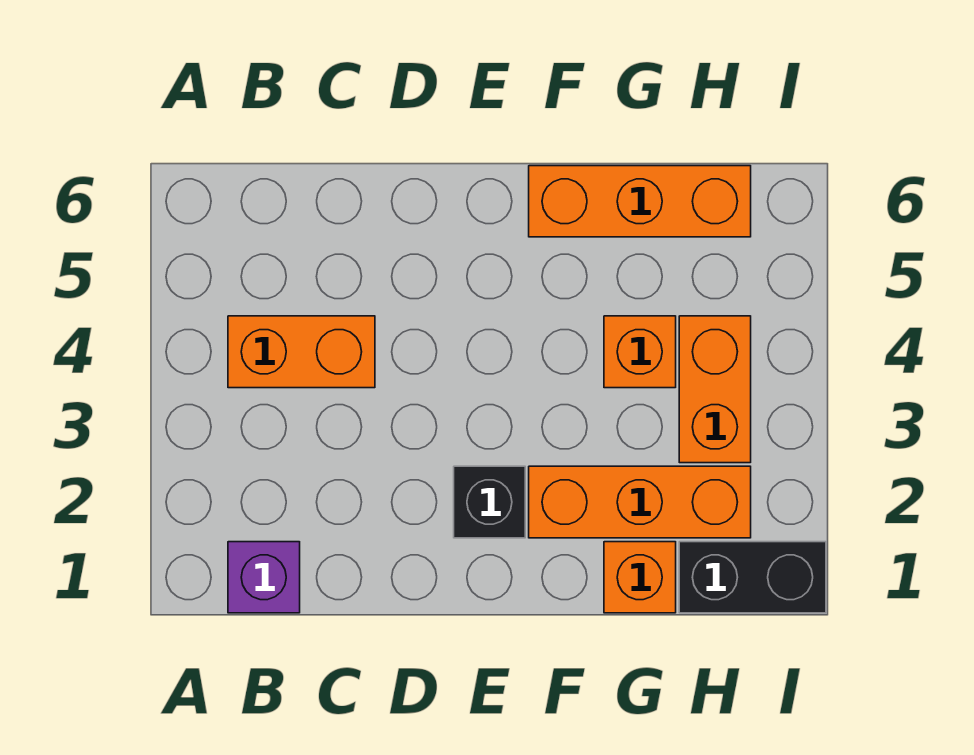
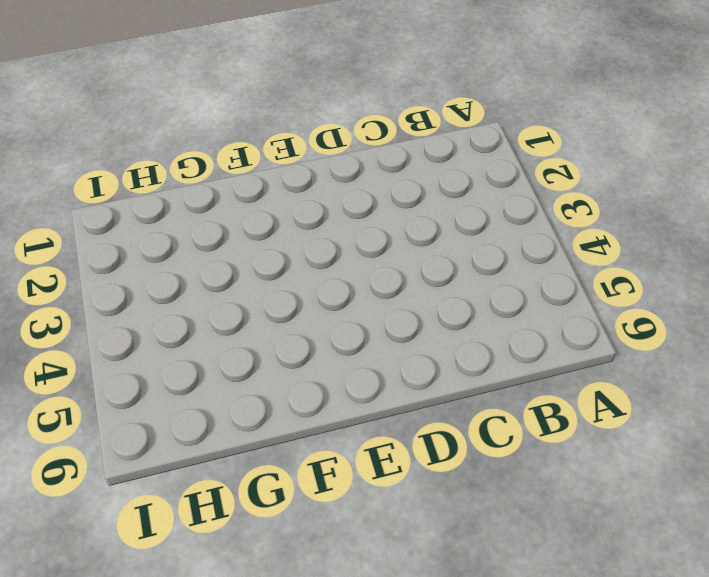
none -> purple brick B1 level 1
none -> orange brick B4:C4 level 1

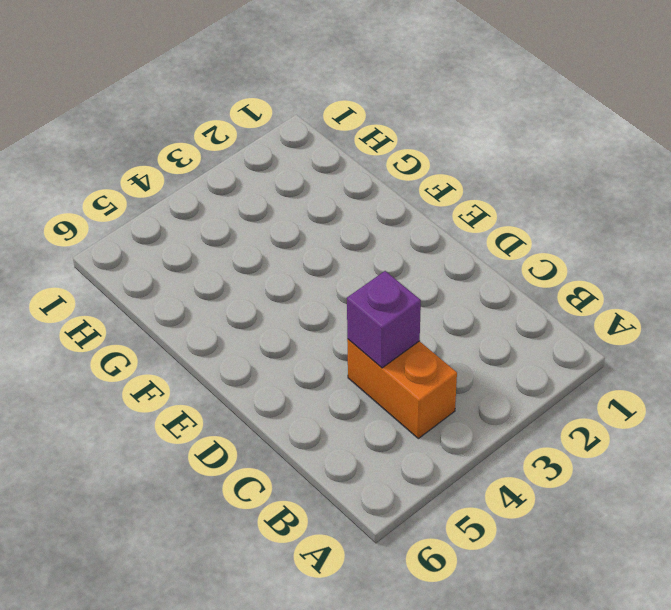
purple brick C4 level 2 -> purple brick B1 level 1
none -> black brick E2 level 1
none -> orange brick F2:H2 level 1

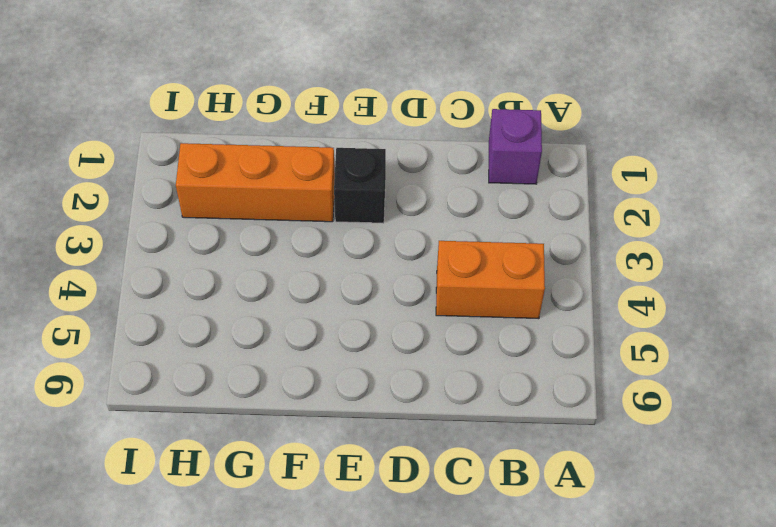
none -> orange brick F6:H6 level 1
none -> orange brick G1 level 1

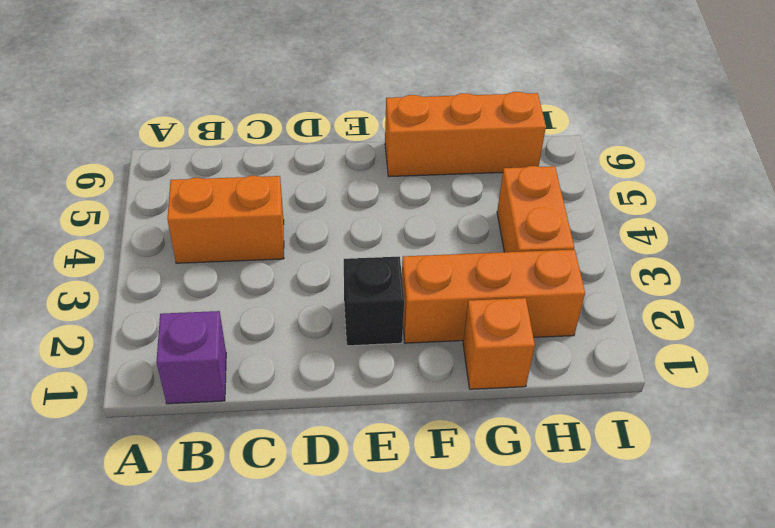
none -> orange brick G4 level 1
none -> black brick H1:I1 level 1

